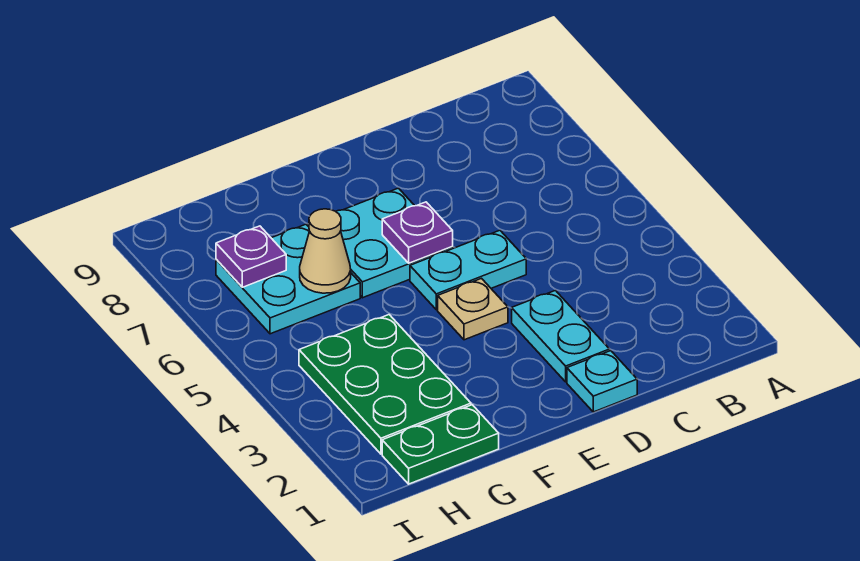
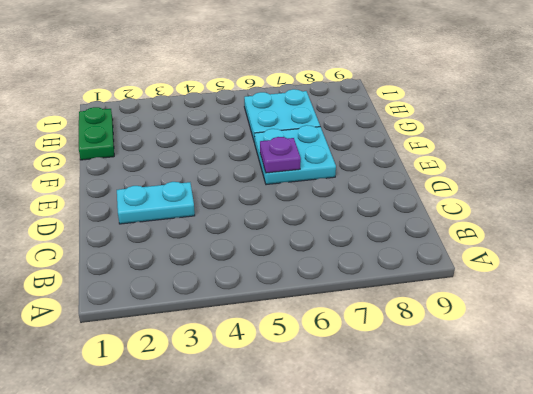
none -> cyan plate D1 level 1
none -> cyan plate D5:E5 level 1

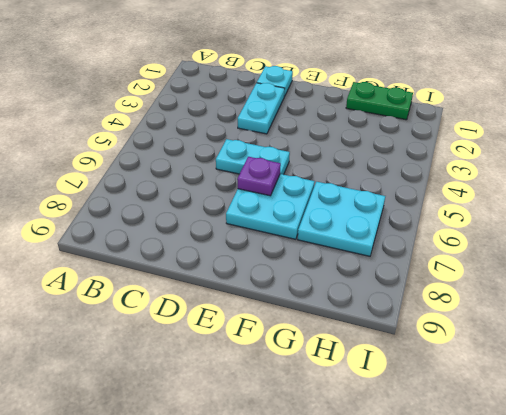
none -> tan plate E4 level 1
none -> green plate G2:H4 level 1

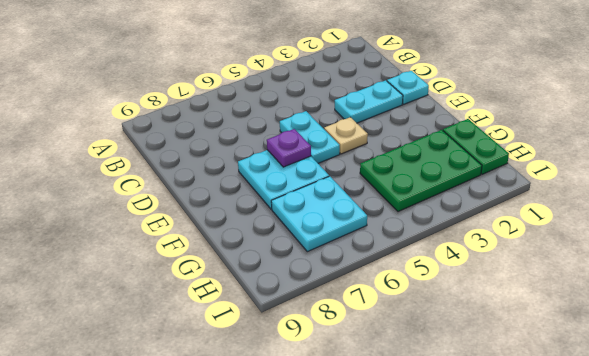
none -> tan cone G6 level 2
none -> purple plate H7 level 2

